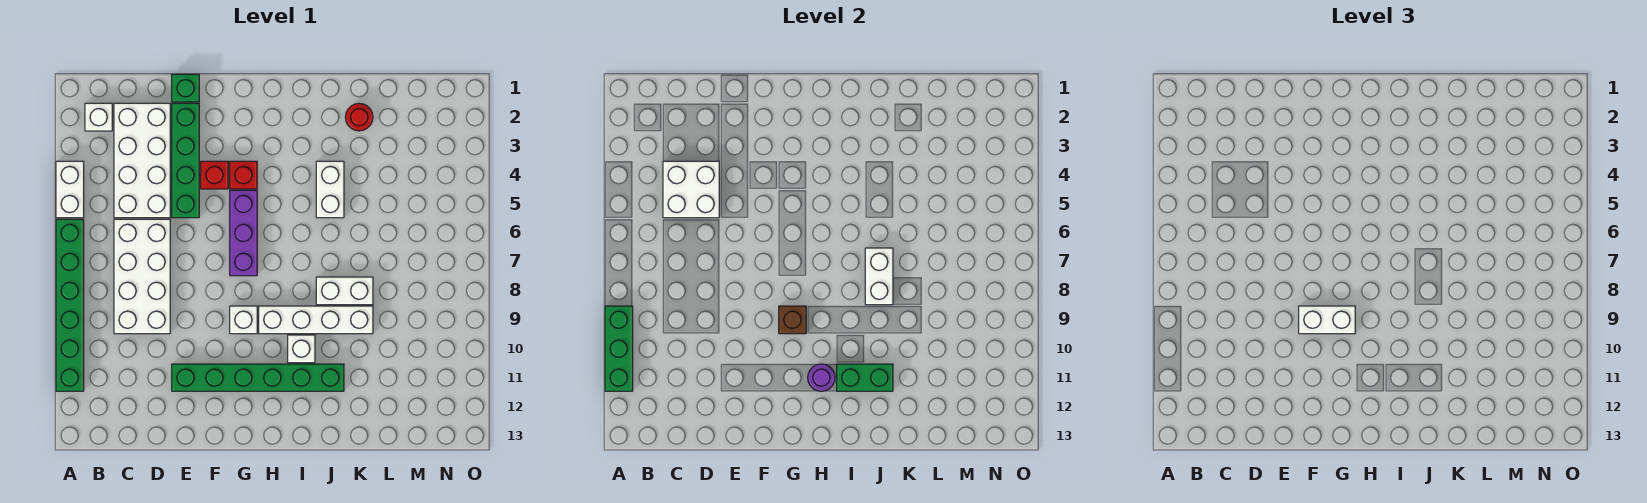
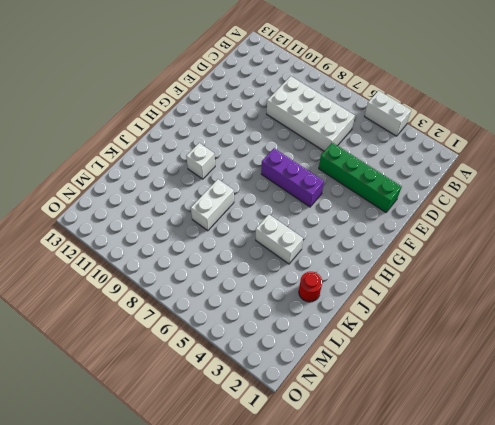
none -> green brick A6:A11 level 1
none -> white brick B2 level 1
none -> white brick C2:D5 level 1

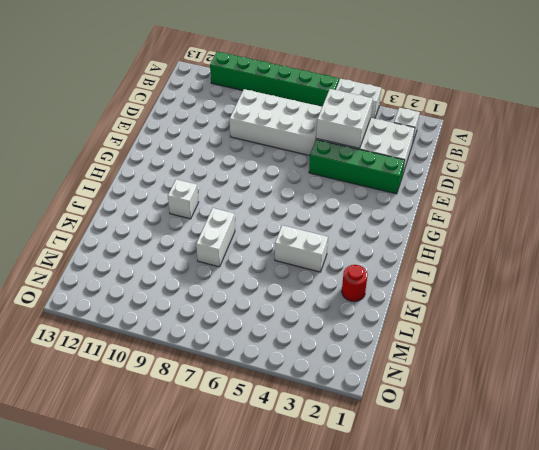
none -> green brick E1 level 1
none -> green brick E11:J11 level 1
none -> red brick F4 level 1

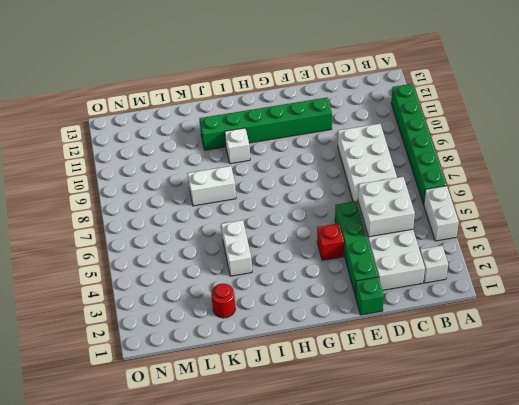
none -> red brick G4 level 1
none -> purple brick G5:G7 level 1
none -> white brick G9 level 1

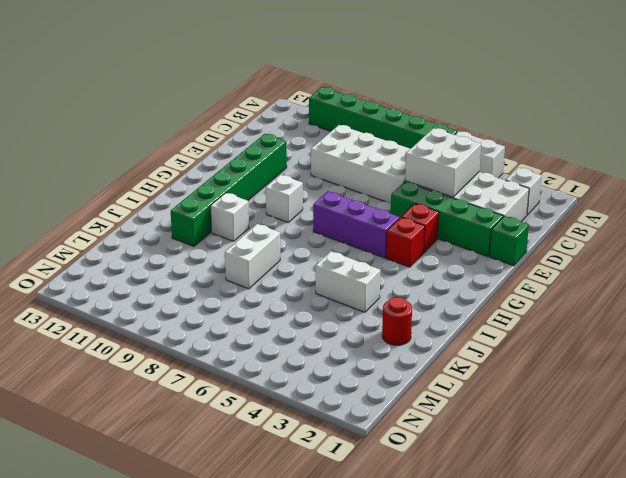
none -> white brick H9:K9 level 1
none -> green brick A9:A11 level 2
none -> brown brick G9 level 2

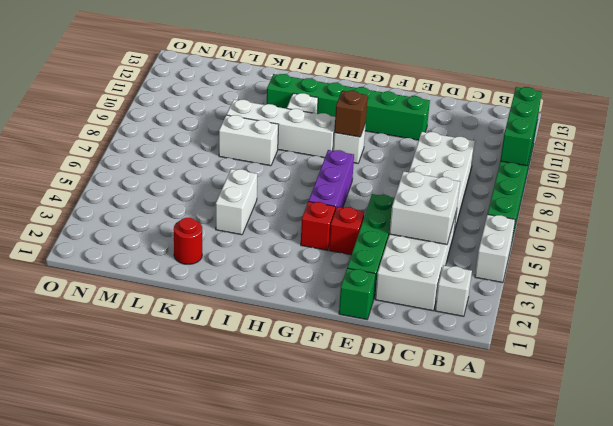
none -> purple round brick H11 level 2
none -> green brick I11:J11 level 2
none -> white brick J7:J8 level 2

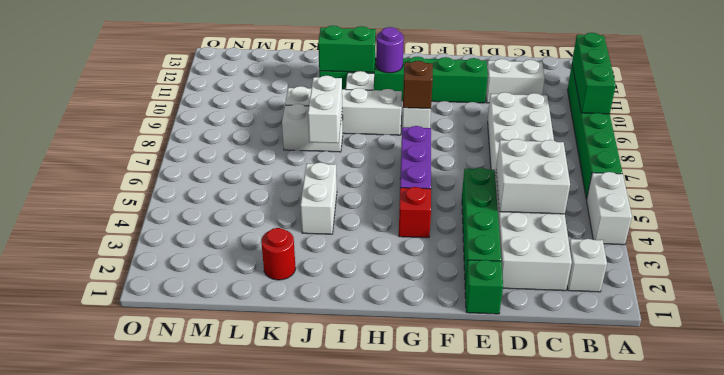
white brick C11:D11 level 1 -> white brick F9:G9 level 3
none -> red brick F4 level 1

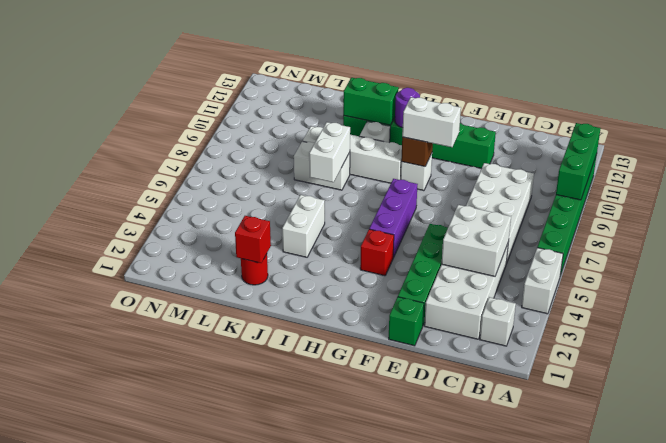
red brick K2 level 2 -> red brick F4 level 1

